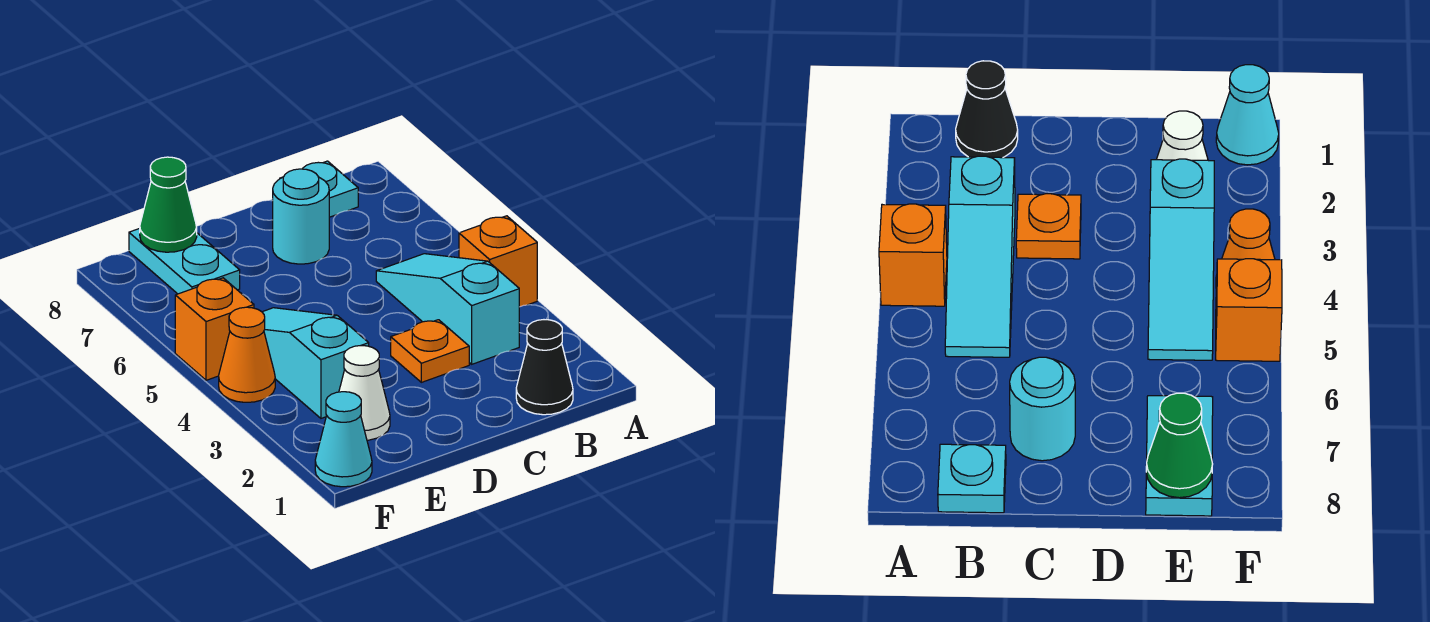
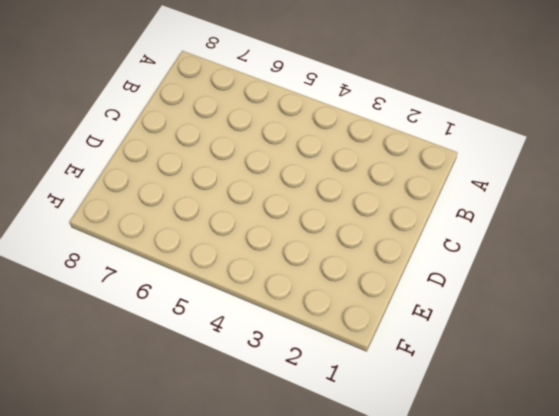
none -> orange brick A4 level 1
none -> black cone B1 level 1
none -> cyan slope B3:B5 level 1 top 3

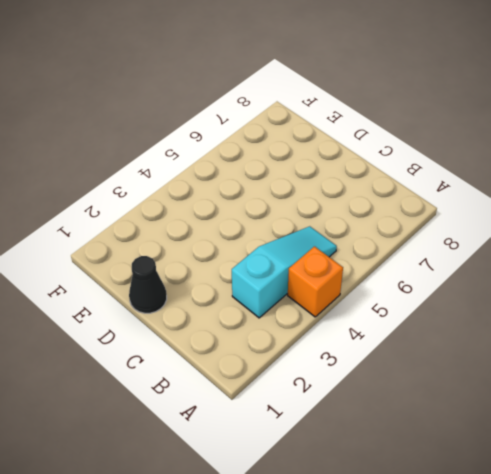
black cone D1 level 1 -> black cone B1 level 1
none -> cyan plate B8 level 1
none -> orange plate C3 level 1
none -> cyan round brick C7 level 1

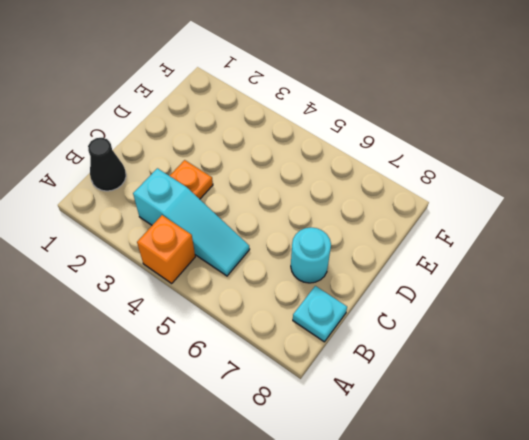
none -> white cone E2 level 1
none -> cyan slope E3:E5 level 1 top 3
none -> cyan plate E7:E8 level 1

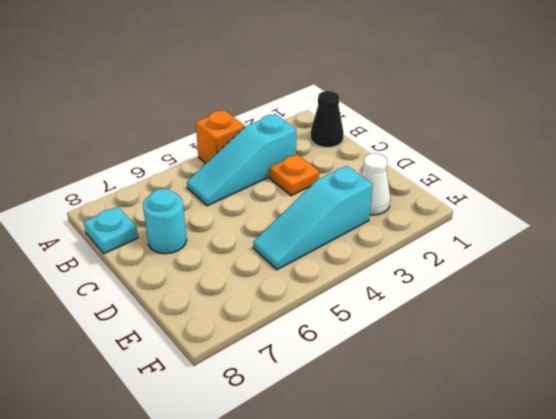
none -> cyan plate E7:E8 level 1
none -> cyan cone F1 level 1
none -> orange cone F4 level 1

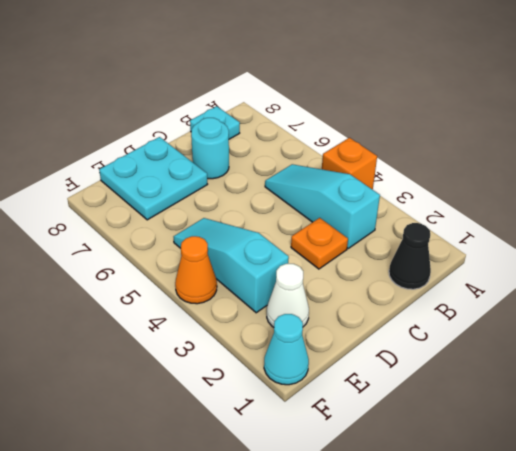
cyan plate D7:E8 level 1 -> cyan plate E7:E8 level 1
none -> orange brick F5 level 1
none -> green cone E8 level 2

